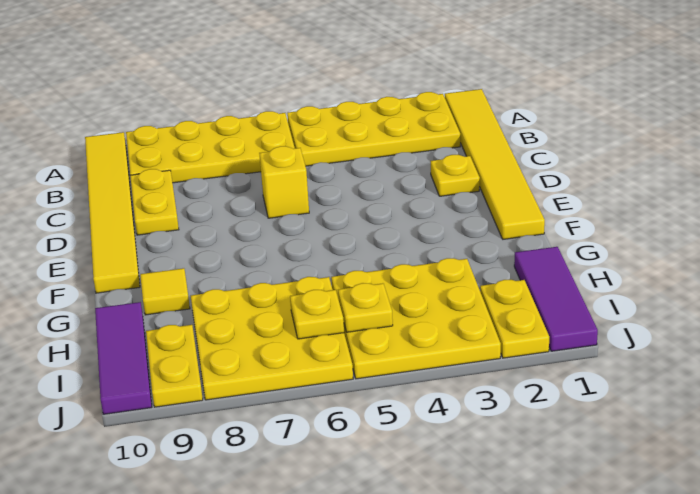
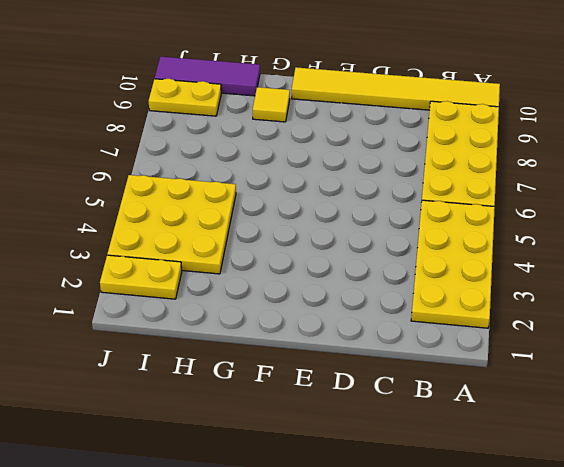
none -> yellow tile A1:F1 level 1
none -> yellow plate C9:D9 level 1
none -> yellow plate D2 level 1

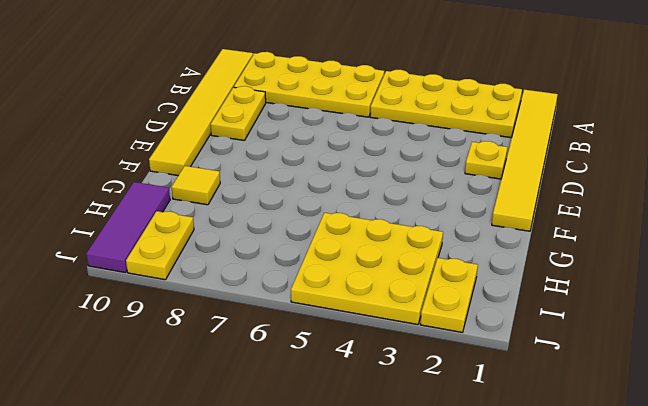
none -> yellow brick D6 level 1
none -> purple tile H1:J1 level 1
none -> yellow plate H6:J8 level 1

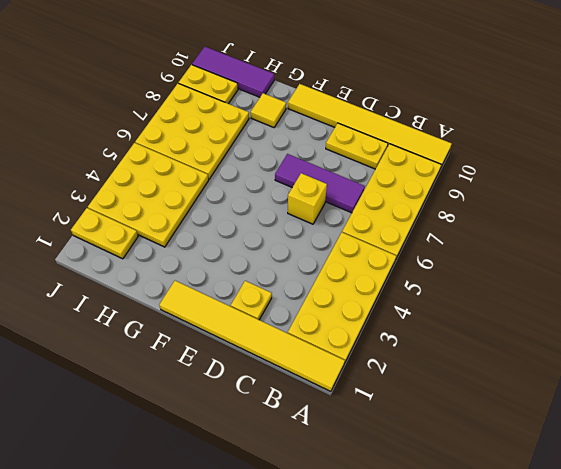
purple tile C7:E7 level 1 -> purple tile H1:J1 level 1
none -> yellow plate I5 level 2
none -> yellow plate I6 level 2

